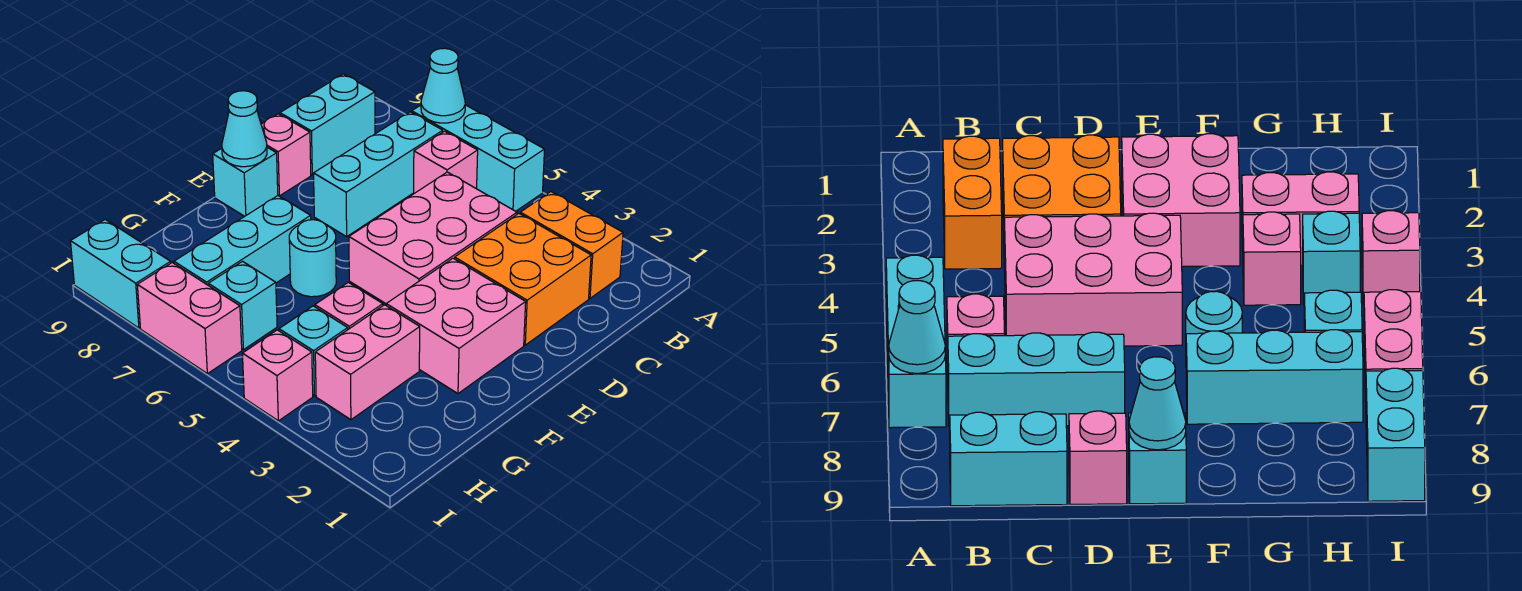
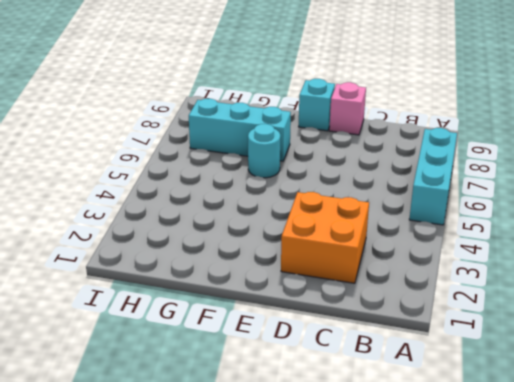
none -> orange brick B2:B3 level 1
none -> pink brick B6 level 1
none -> cyan brick B7:D7 level 1

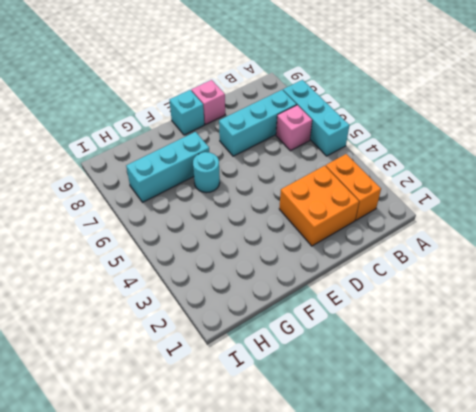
none -> cyan brick B9:C9 level 1
none -> pink brick C4:E5 level 1
none -> pink brick E2:F3 level 1

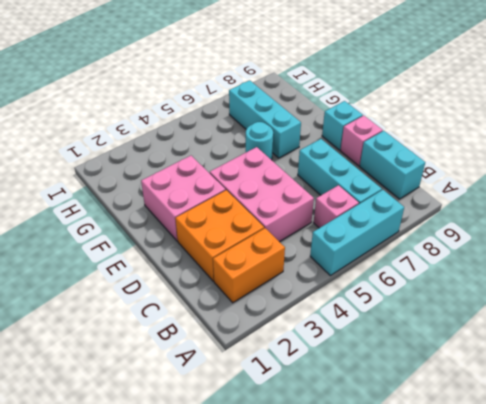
none -> pink brick G3:H3 level 1
none -> pink brick G4 level 1
none -> cyan brick H4 level 1

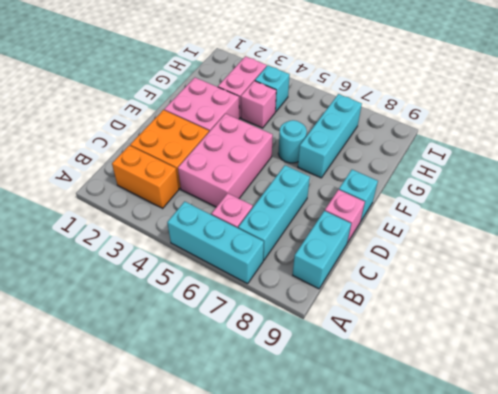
none -> cyan brick H6 level 1
none -> pink brick I4 level 1
none -> pink brick I6:I7 level 1

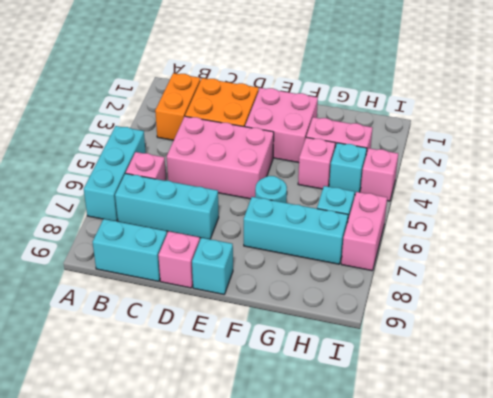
none -> cyan brick I8:I9 level 1
none -> cyan cone A7 level 2
none -> cyan cone E9 level 2

